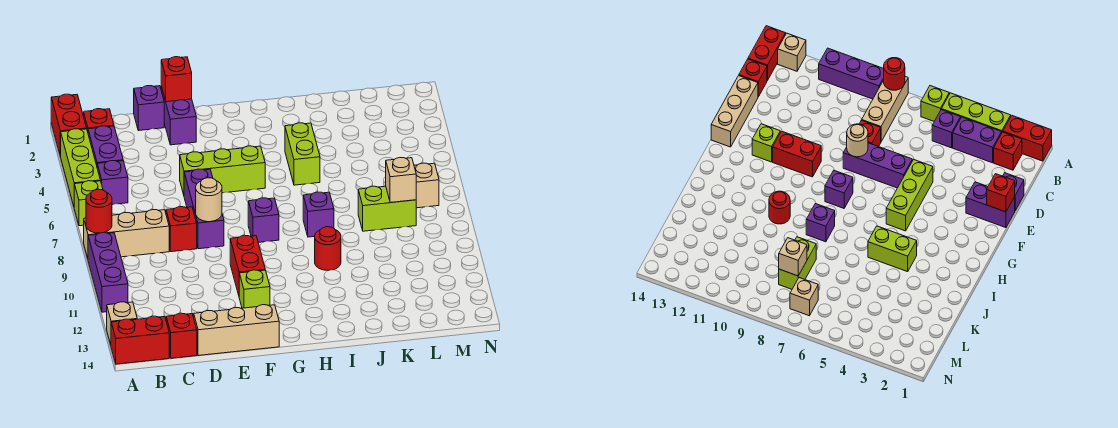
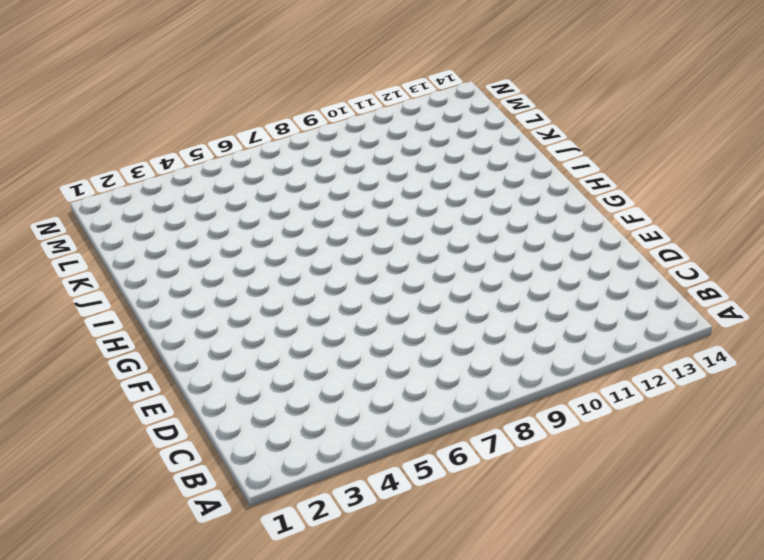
none -> red brick A1:A2 level 1
none -> lime brick A3:A5 level 1
none -> lime brick A6 level 1

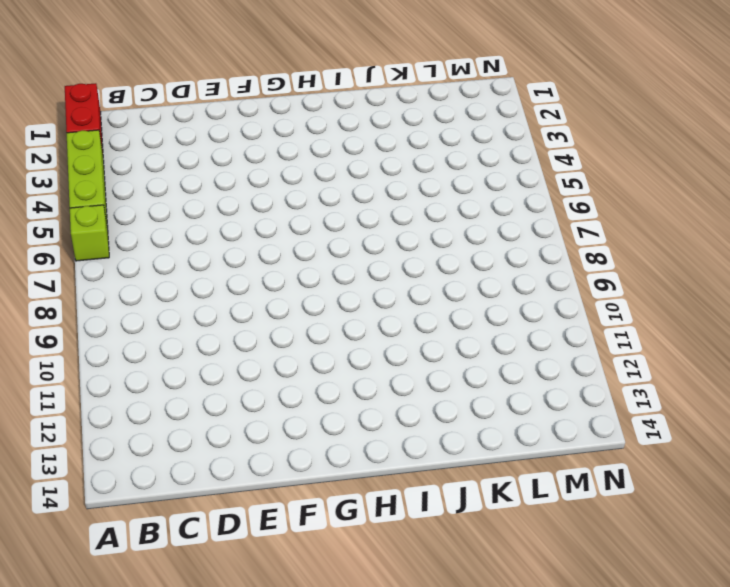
none -> tan brick A8:C8 level 1
none -> purple brick A9:A11 level 1
none -> tan brick A13 level 1

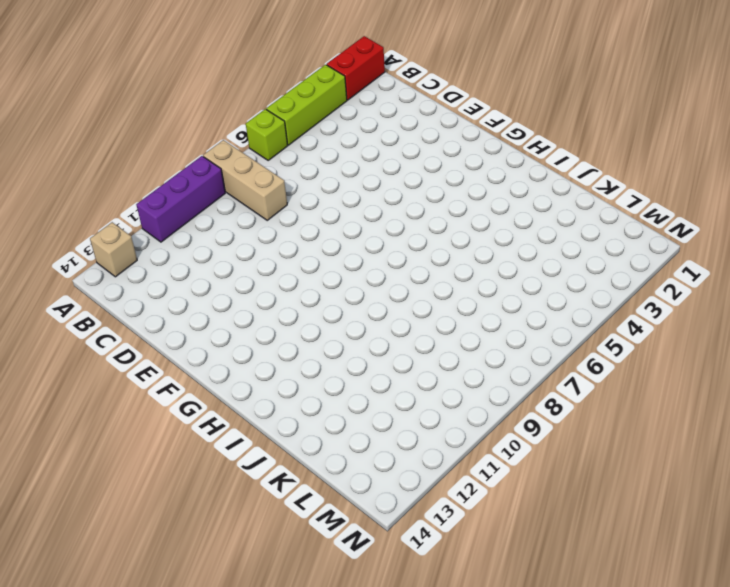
none -> red brick A14:B14 level 1
none -> red brick B2 level 1
none -> purple brick B3:B4 level 1

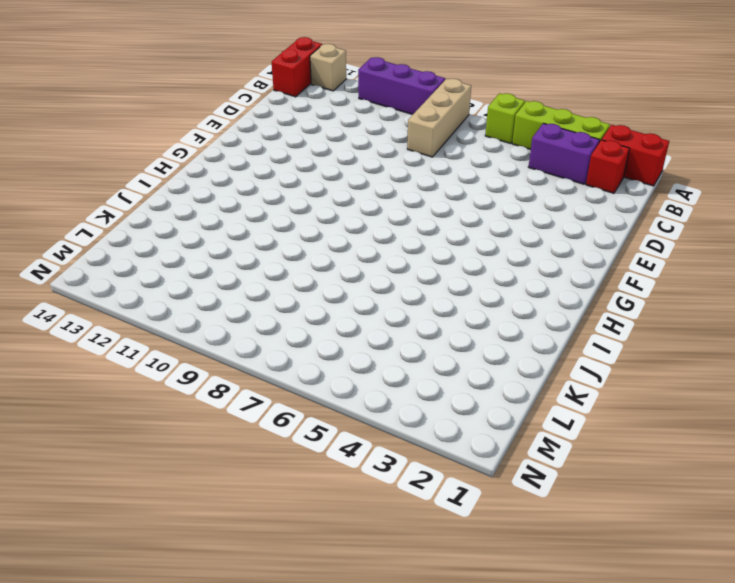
none -> purple brick B5 level 1
none -> red brick C14 level 1
none -> purple brick D1 level 1

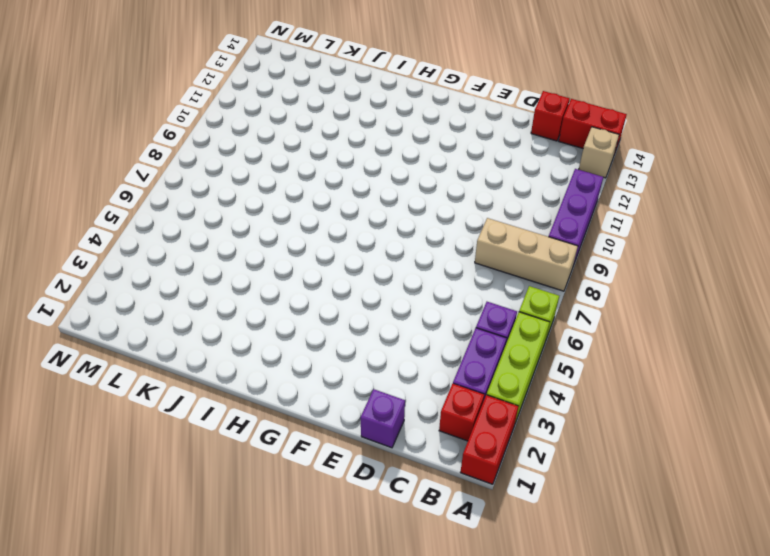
none -> red brick D8 level 1
none -> tan brick D14:F14 level 1
none -> purple brick E1:E2 level 1

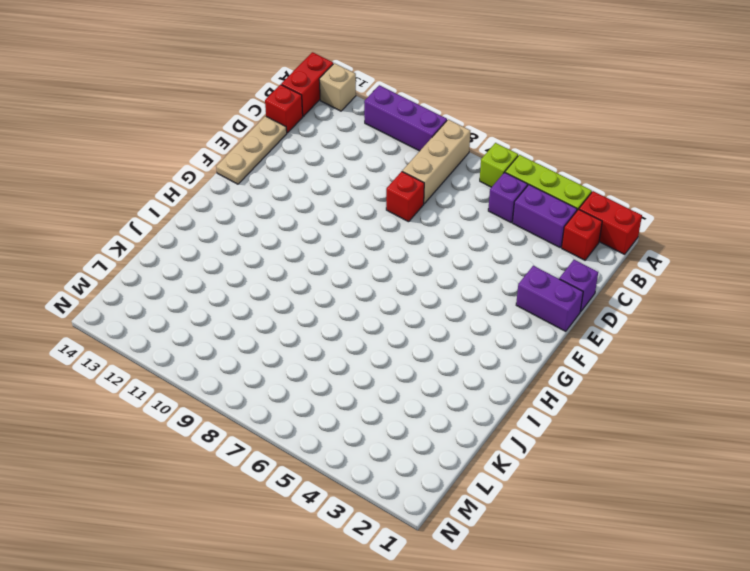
tan plate D14:F14 level 1 -> tan brick D14:F14 level 1
none -> lime brick E5:G5 level 1
none -> purple brick E6:E8 level 1
none -> red brick F10:F11 level 1

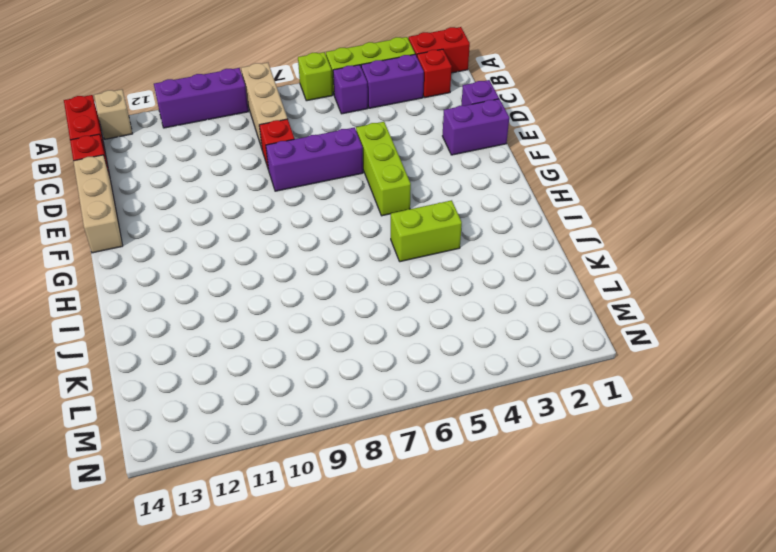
none -> red brick F10:F11 level 1
none -> lime brick F12 level 1
none -> purple brick G8 level 1

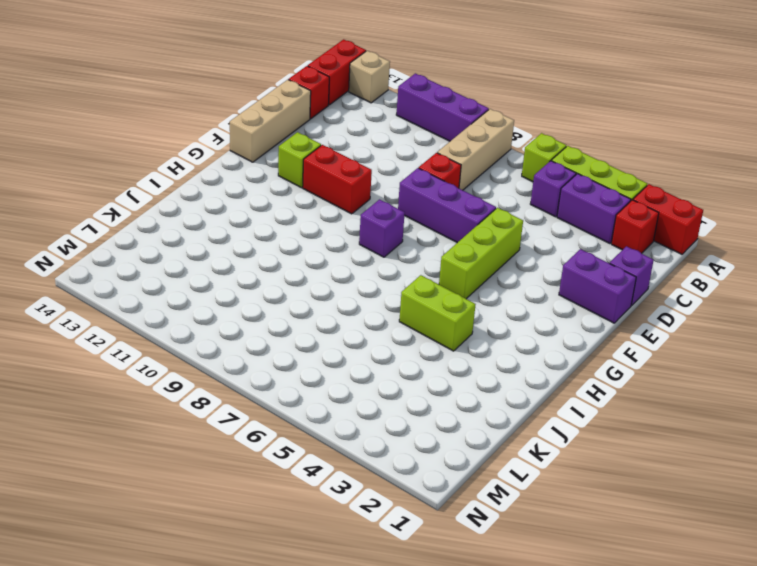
none -> purple brick I8 level 1
none -> red round brick I10 level 1
none -> lime brick K8:L8 level 1

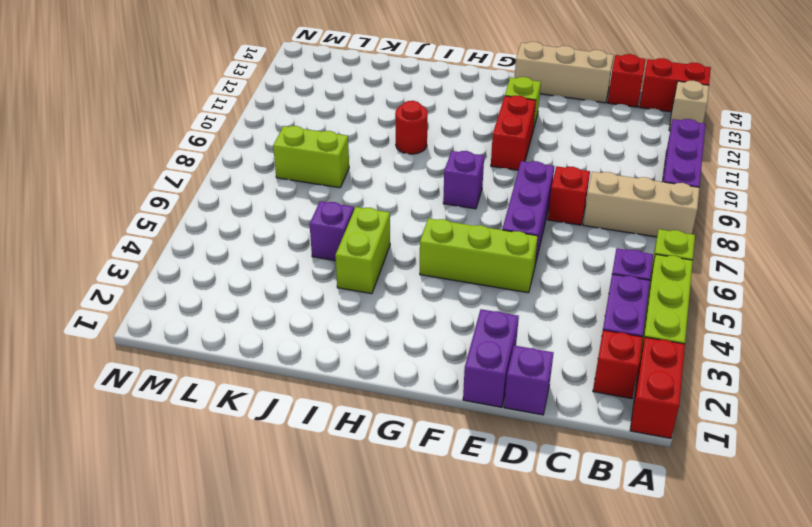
purple brick J5 level 1 -> purple brick I8 level 1
none -> tan brick M7 level 1
none -> red round brick A8 level 2
none -> red brick E1 level 2

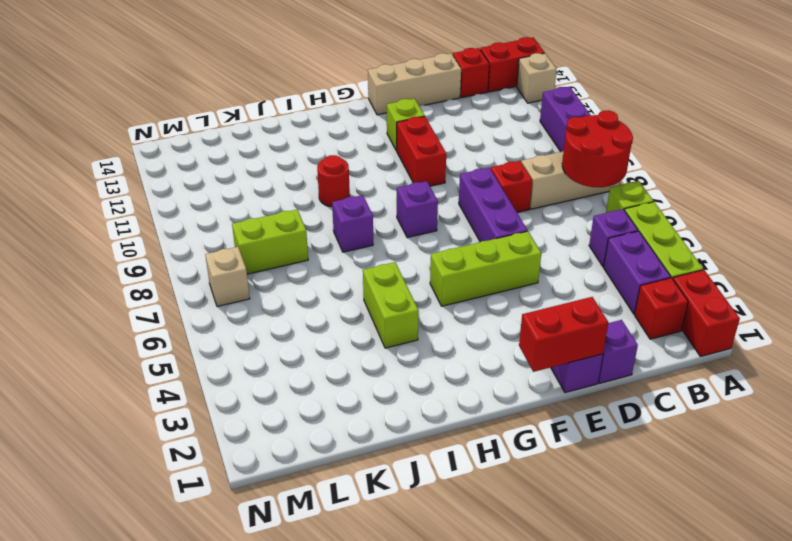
red round brick A7:B8 level 2 -> red round brick A8 level 2
red brick E1:F1 level 2 -> red brick E1 level 2
none -> tan round brick E8 level 2
none -> tan brick L8 level 2

